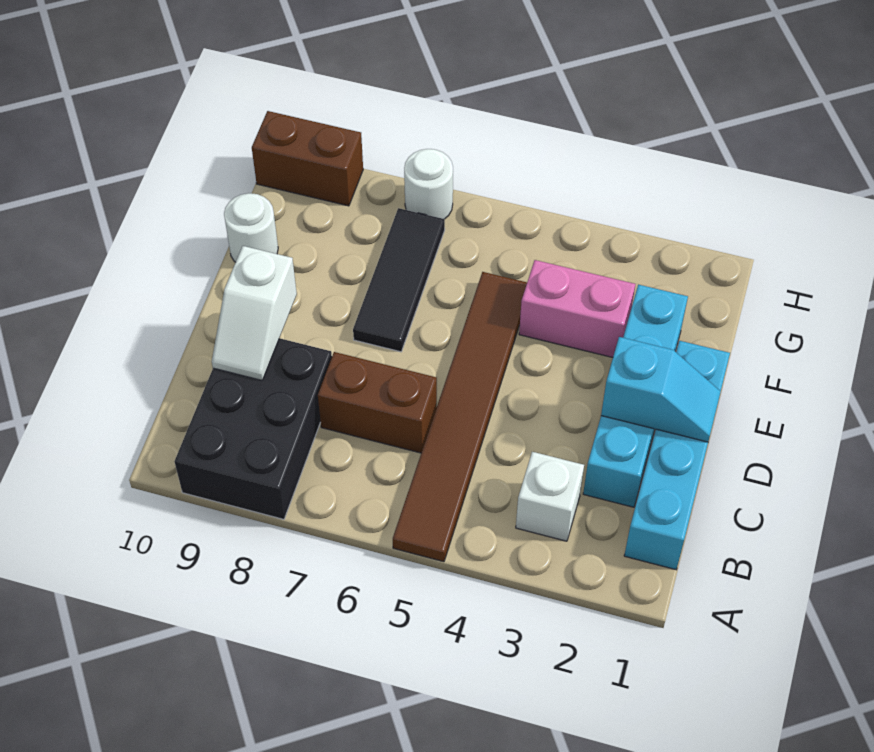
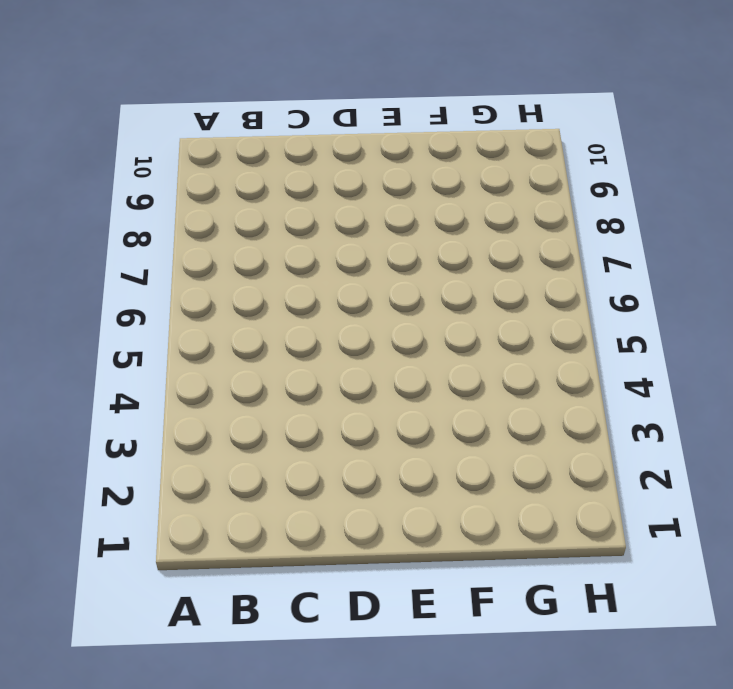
none -> brown tile A5:F5 level 1
none -> black brick A8:C9 level 1
none -> cyan brick B1:E1 level 1

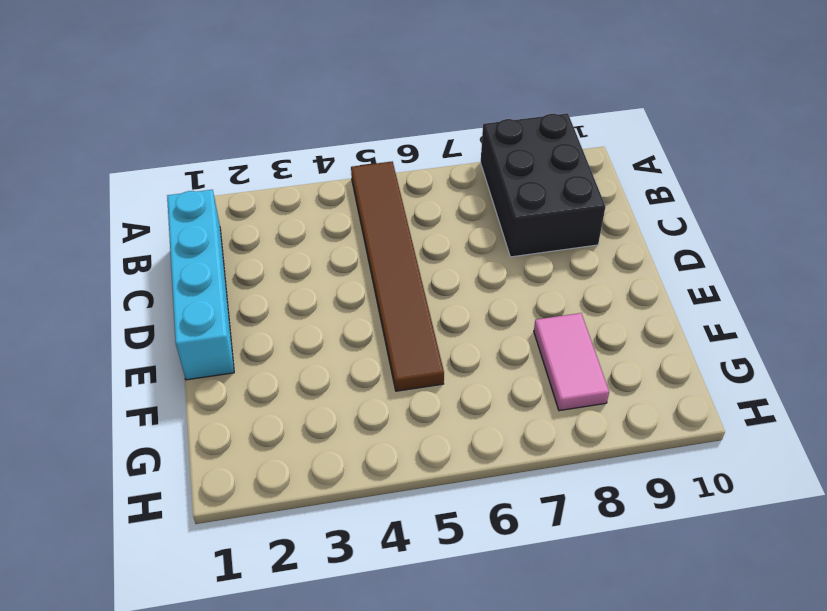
pink tile F8:G8 level 1 -> none
none -> white brick B3 level 1
none -> cyan brick C2:F2 level 1
none -> brown brick C6:C7 level 1

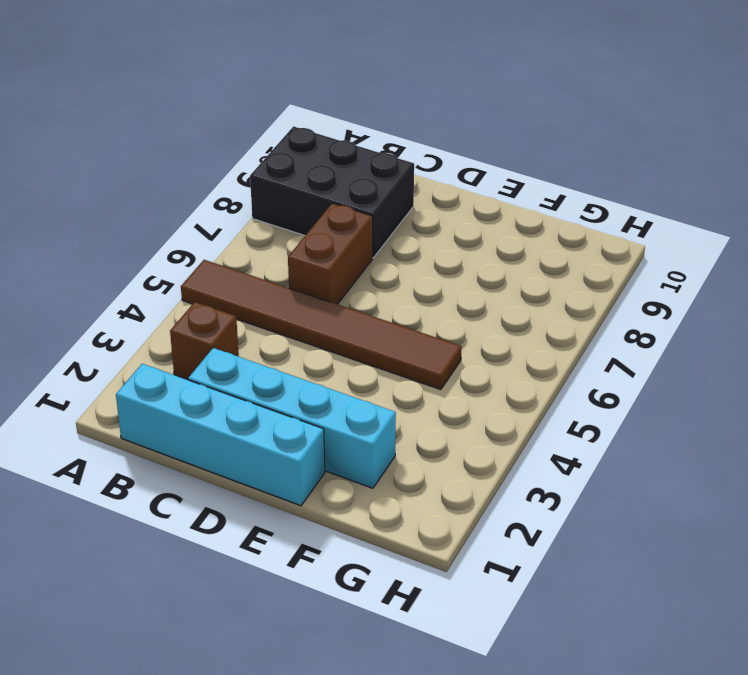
brown brick B3 level 1 -> white brick B3 level 1
none -> black tile E7:G7 level 1
none -> pink brick F3:F4 level 1
none -> white round brick F10 level 1

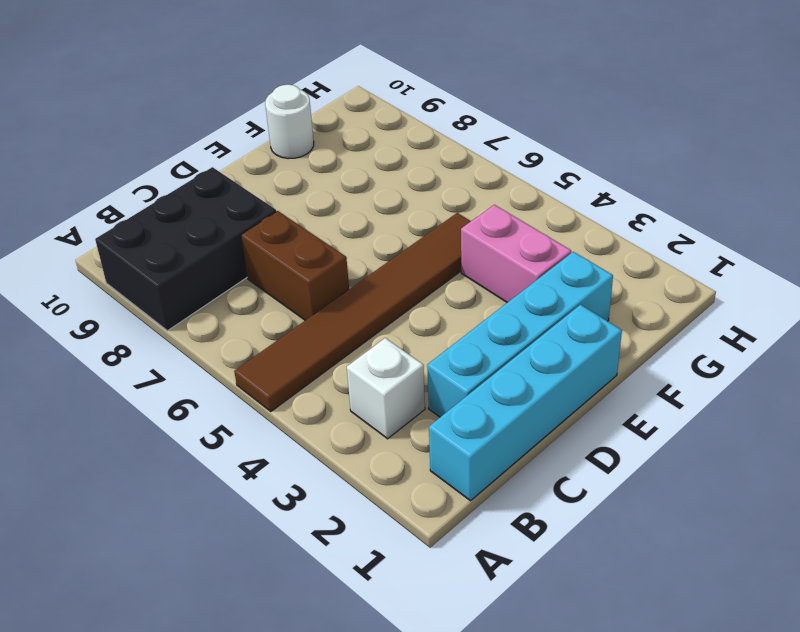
none -> black tile E7:G7 level 1
none -> white round brick H7 level 1
none -> brown brick H9:H10 level 1

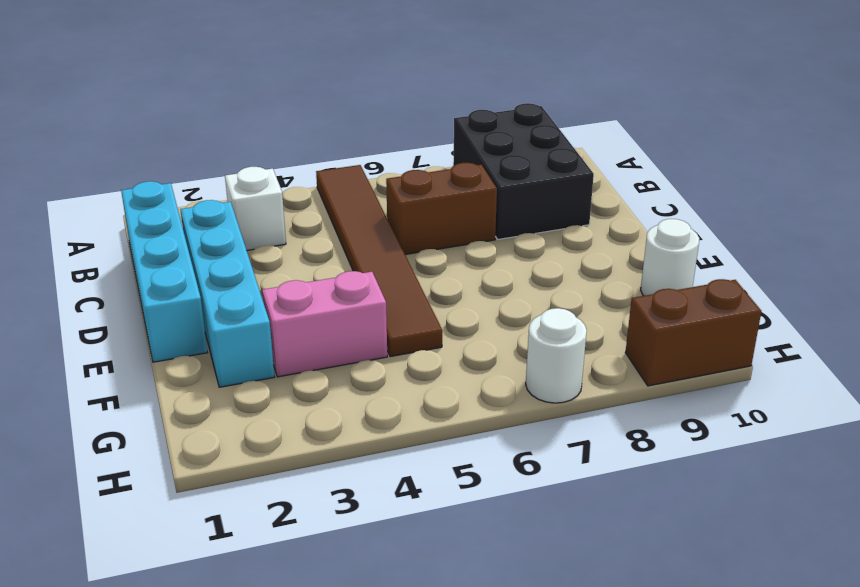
none -> black tile E7:G7 level 1
none -> white slope C9:D9 level 2 top D
none -> cyan slope D1:D2 level 2 top 2

